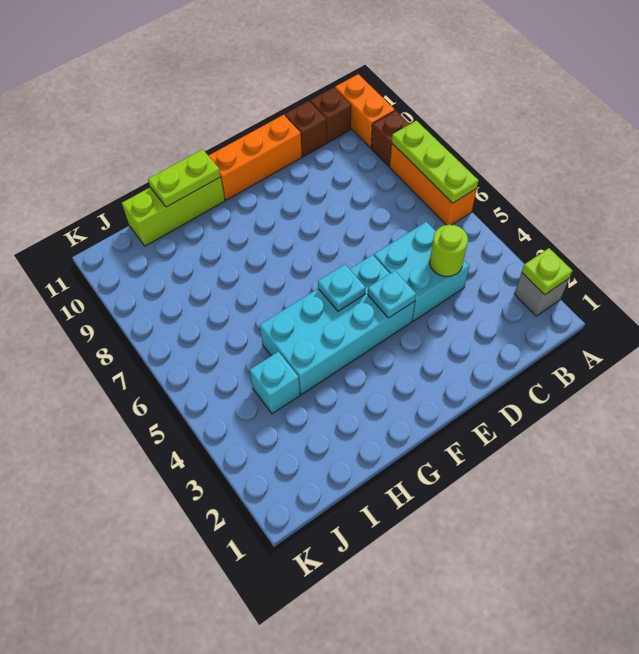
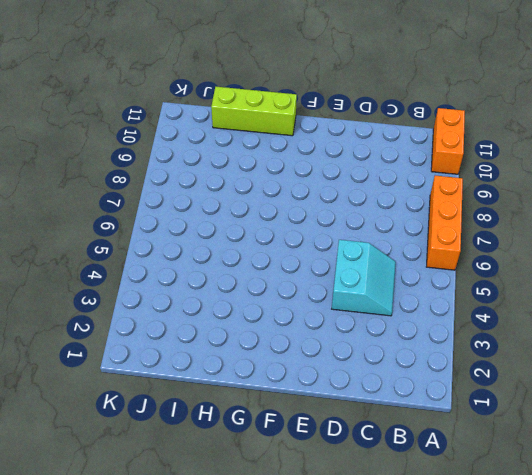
cyan slope C4:D5 level 1 top D -> cyan brick C4:D5 level 1
none -> grey brick A2 level 1
none -> brown brick A9 level 1
none -> brown brick B11 level 1

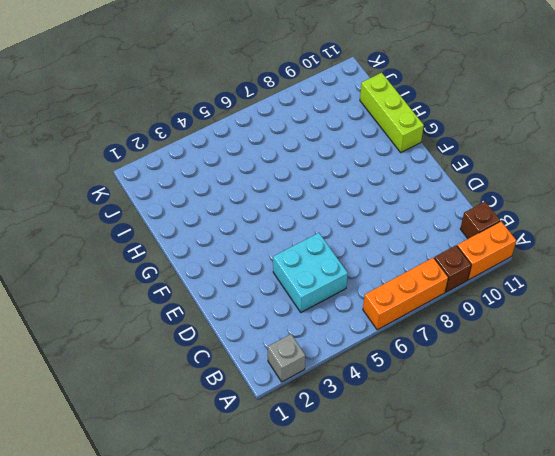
none -> brown brick C11 level 1
none -> orange brick D11:F11 level 1
none -> cyan brick E4:H5 level 1

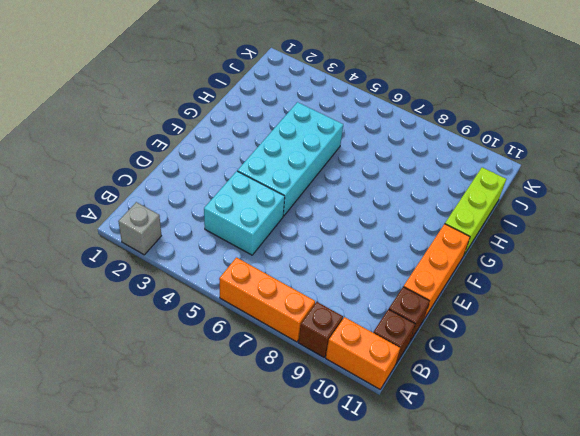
none -> cyan brick I4 level 1
none -> lime plate A2 level 2
none -> lime plate A6:A8 level 2

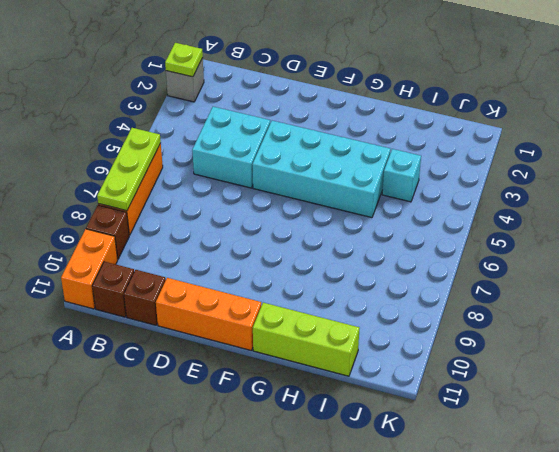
none -> lime round brick C4 level 2
none -> cyan plate E4 level 2
none -> cyan plate F5 level 2

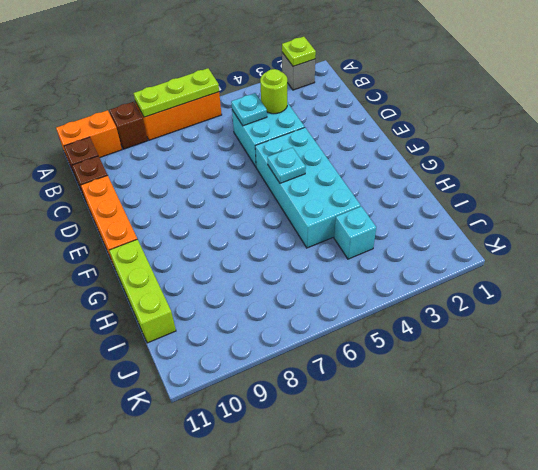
cyan plate C5 level 2 -> cyan plate E4 level 2
none -> lime plate G11:H11 level 2

